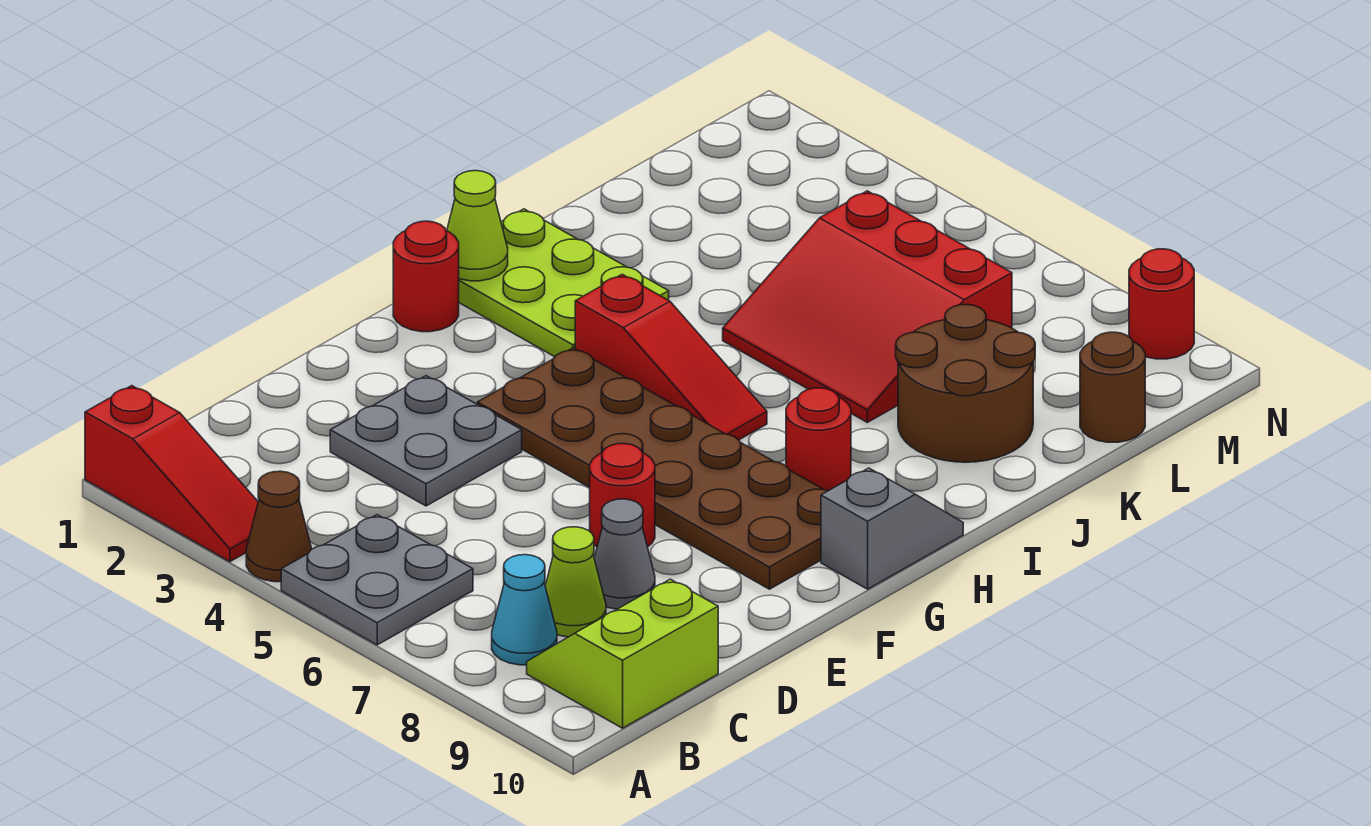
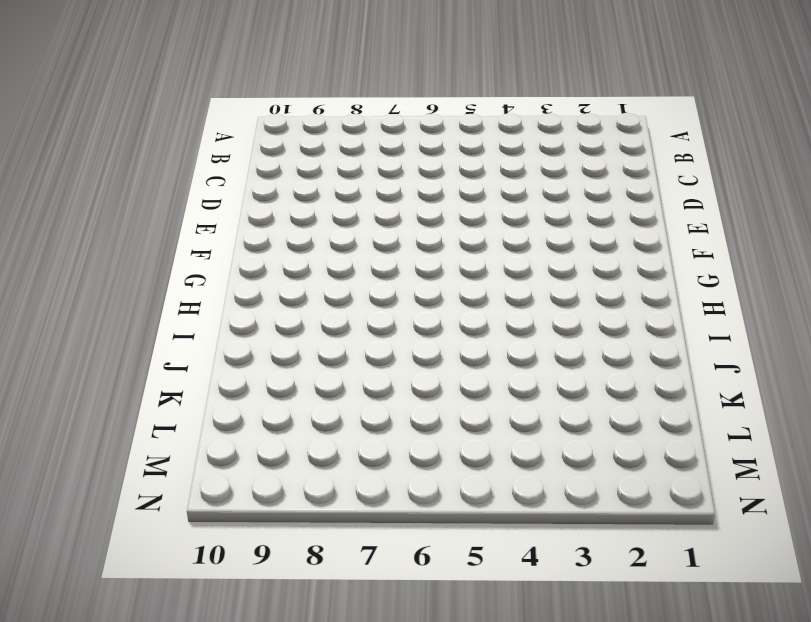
none -> red slope A1:A3 level 1 top 1
none -> brown cone A4 level 1
none -> grey plate A5:B6 level 1

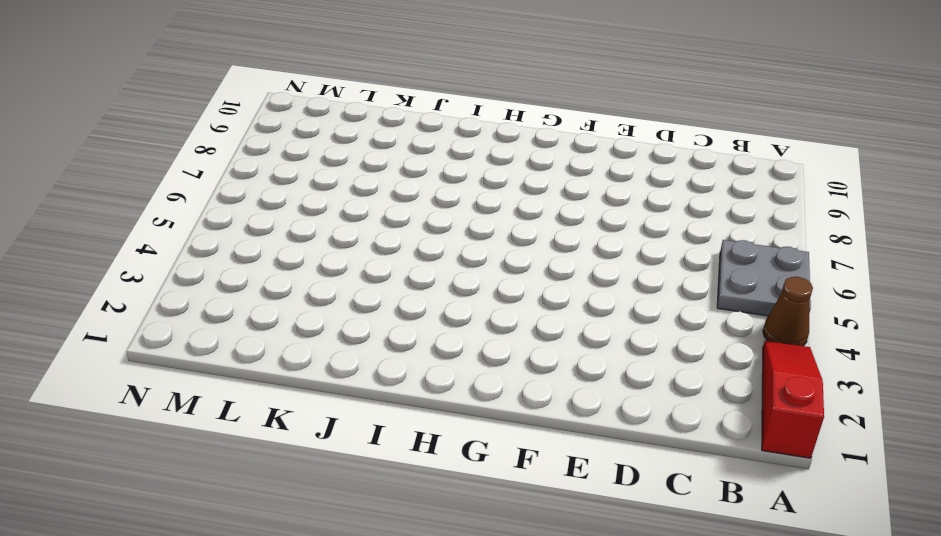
none -> cyan cone B8 level 1
none -> lime slope B9:C10 level 1 top 10
none -> lime cone C8 level 1

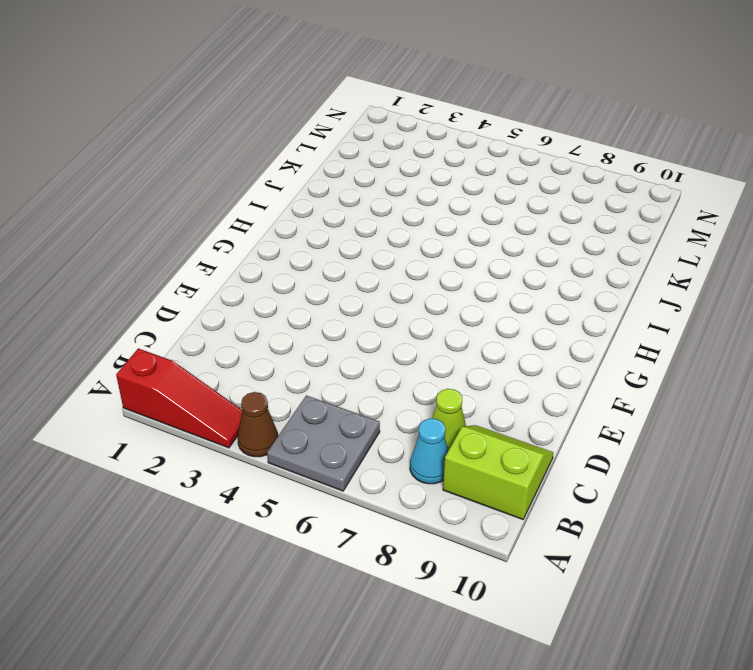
lime slope B9:C10 level 1 top B -> lime slope B9:C10 level 1 top 10
none -> grey plate D3:E4 level 1
none -> grey cone D8 level 1
none -> red round brick E7 level 1

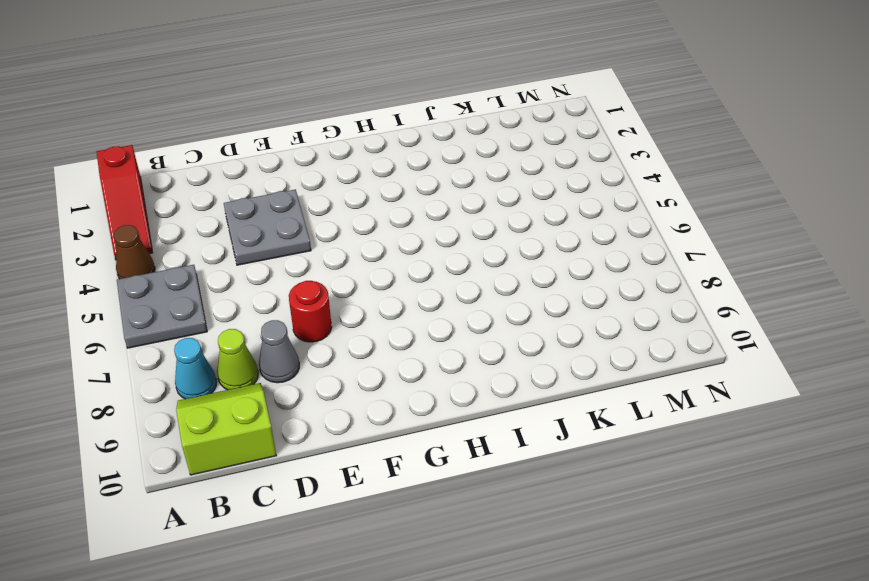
none -> brown plate F4:G9 level 1
none -> red round brick G1 level 1
none -> grey slope G10:H10 level 1 top G

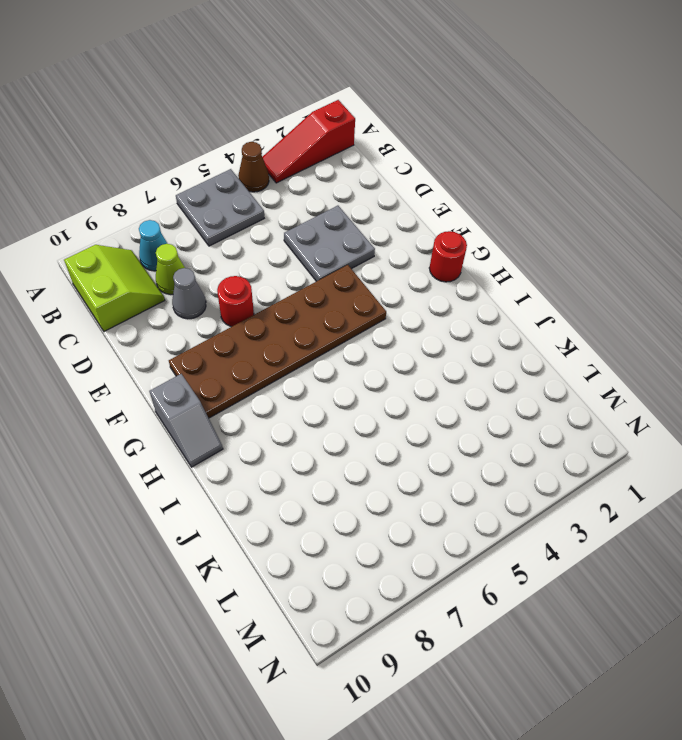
none -> lime plate H1:I3 level 1
none -> red slope H4:H6 level 1 top 4
none -> red round brick H8 level 1

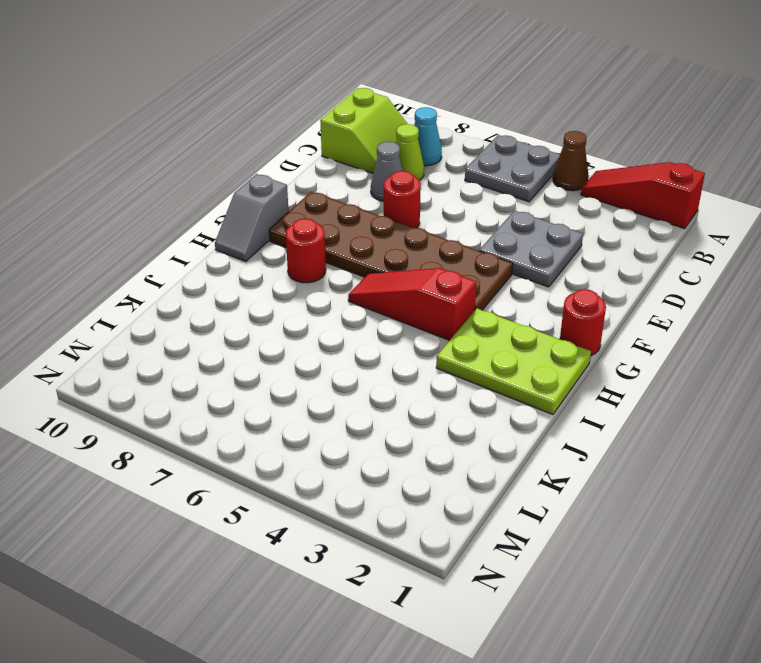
none -> red slope J5:L7 level 1 top L
none -> brown round brick J8:K9 level 1
none -> brown round brick L10 level 1

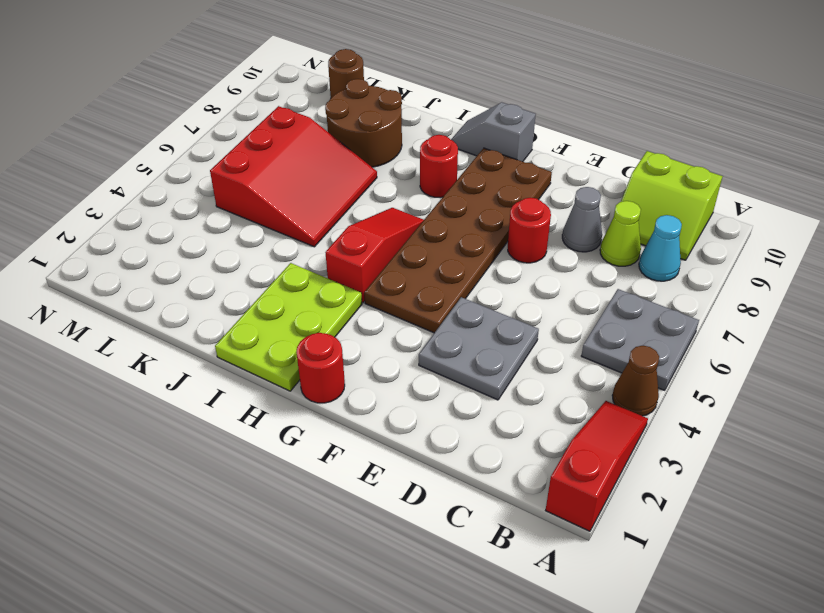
none -> red round brick N9 level 1
none -> lime cone H1 level 2

